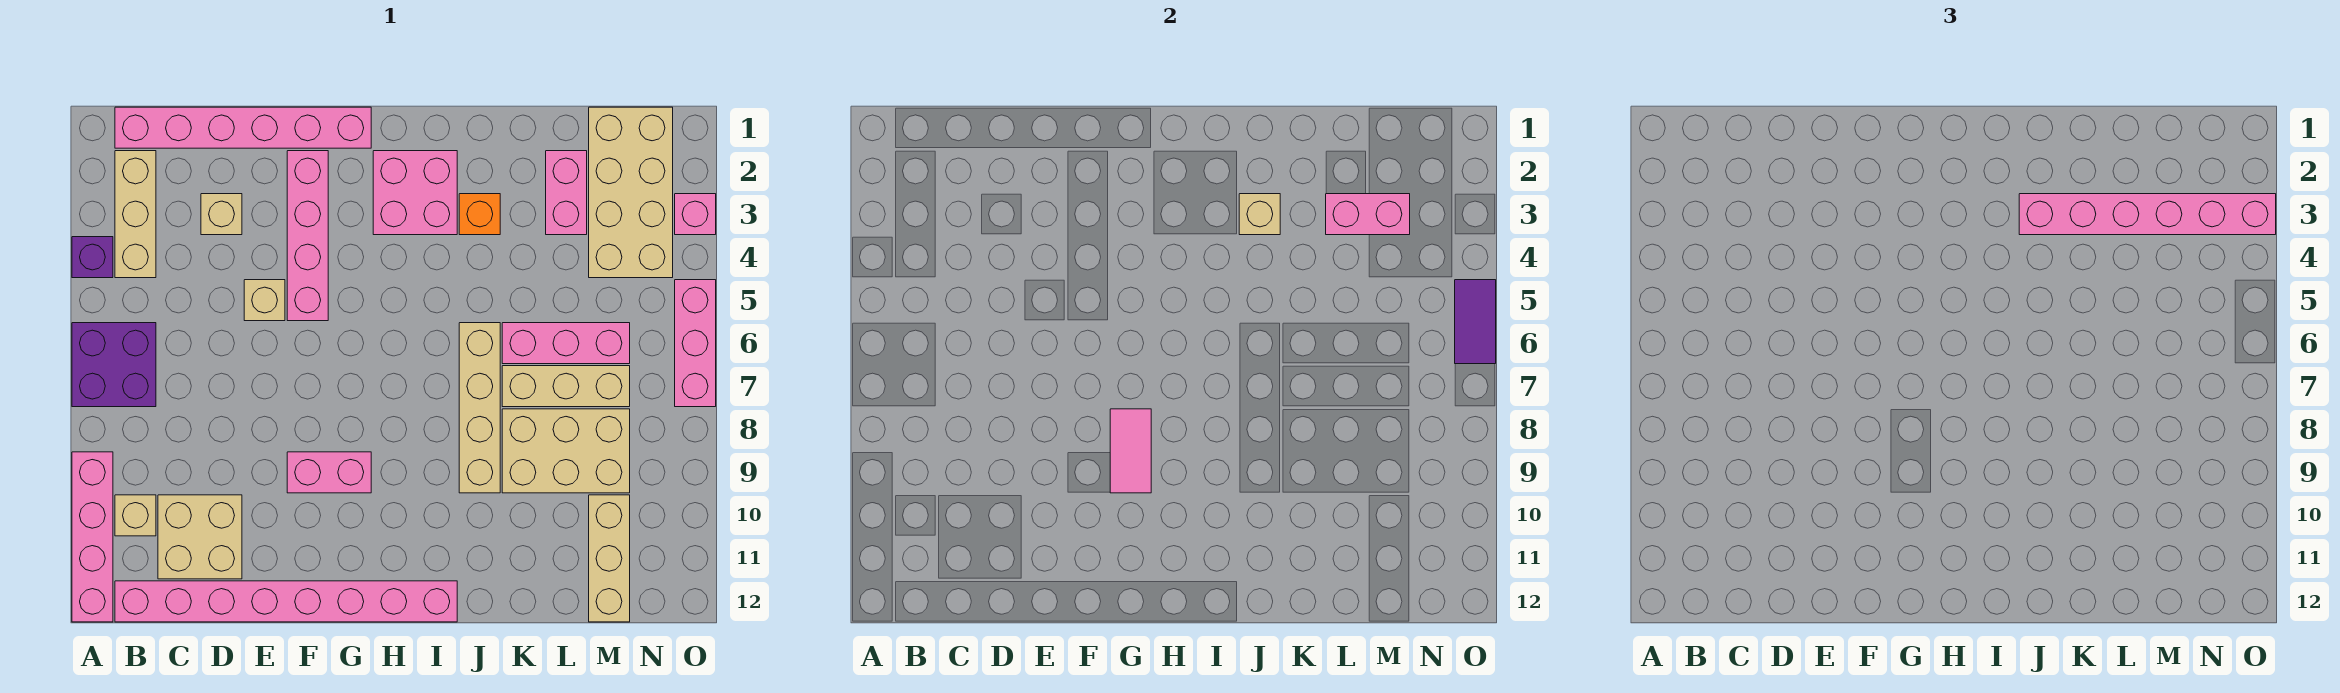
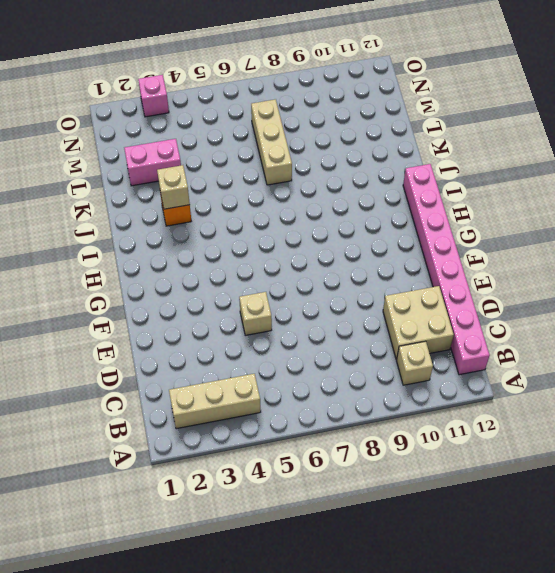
none -> purple brick A4 level 1
none -> purple brick A6:B7 level 1
none -> pink brick A9:A12 level 1

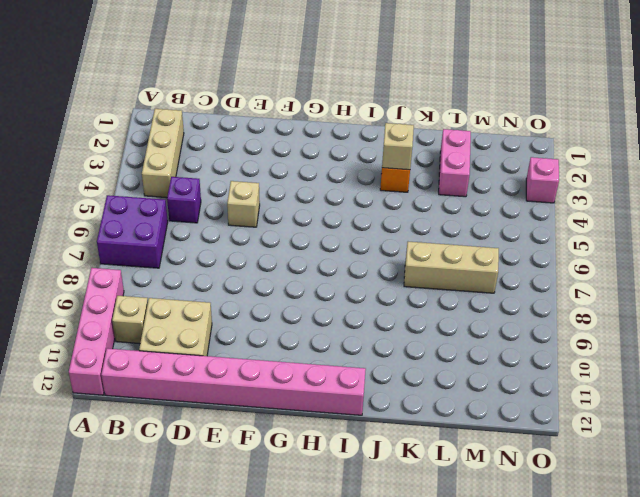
purple brick C5 level 1 -> purple brick A4 level 1
none -> pink brick B1:G1 level 1
none -> tan brick D3 level 1
none -> pink brick F2:F5 level 1

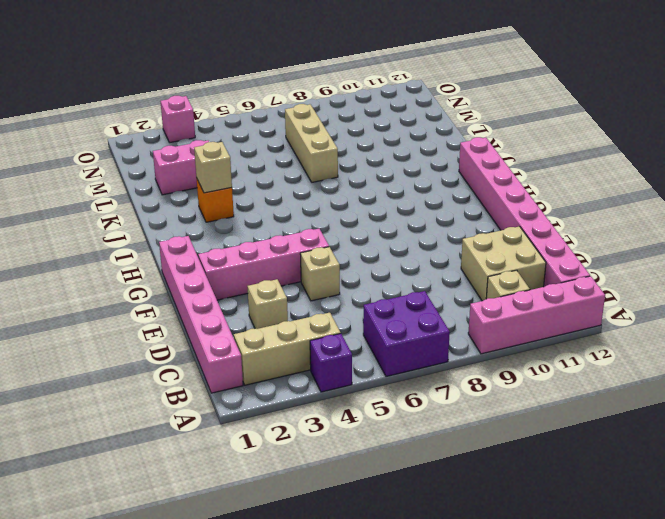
none -> pink brick F9:G9 level 1
none -> pink brick H2:I3 level 1
none -> tan brick J6:J9 level 1

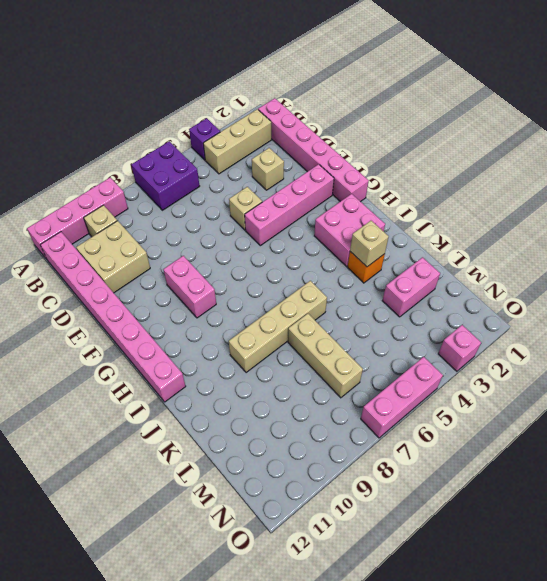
none -> pink brick K6:M6 level 1
none -> tan brick K8:M9 level 1
none -> tan brick M1:N4 level 1

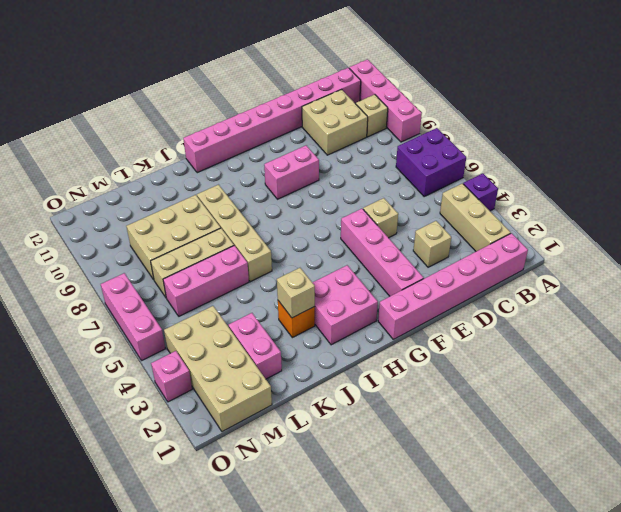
none -> tan brick M10:M12 level 1
none -> pink tile G8:G9 level 2
none -> pink brick L3:M3 level 2

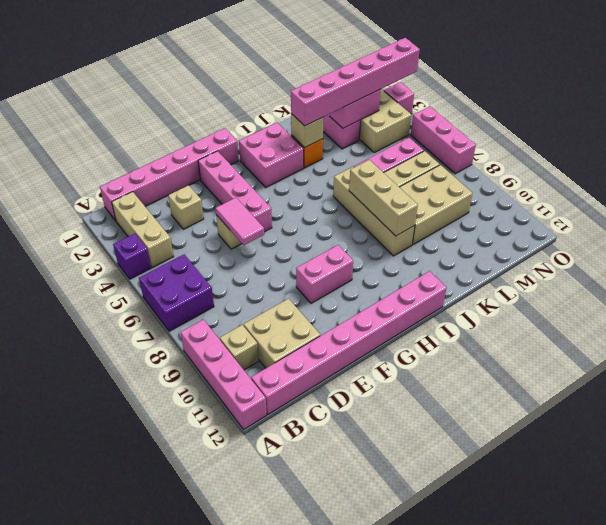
pink tile E5:E6 level 2 -> pink tile G8:G9 level 2
tan brick J7:J9 level 2 -> tan brick M10:M12 level 1
none -> purple tile O5:O6 level 2

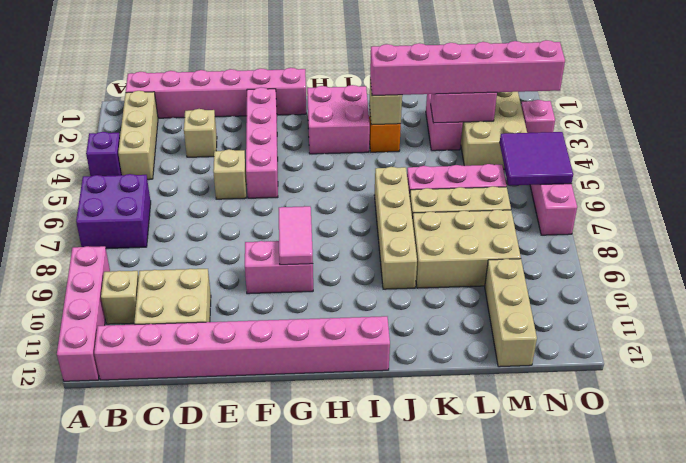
purple tile N5:O6 level 2 -> purple tile O5:O6 level 2

